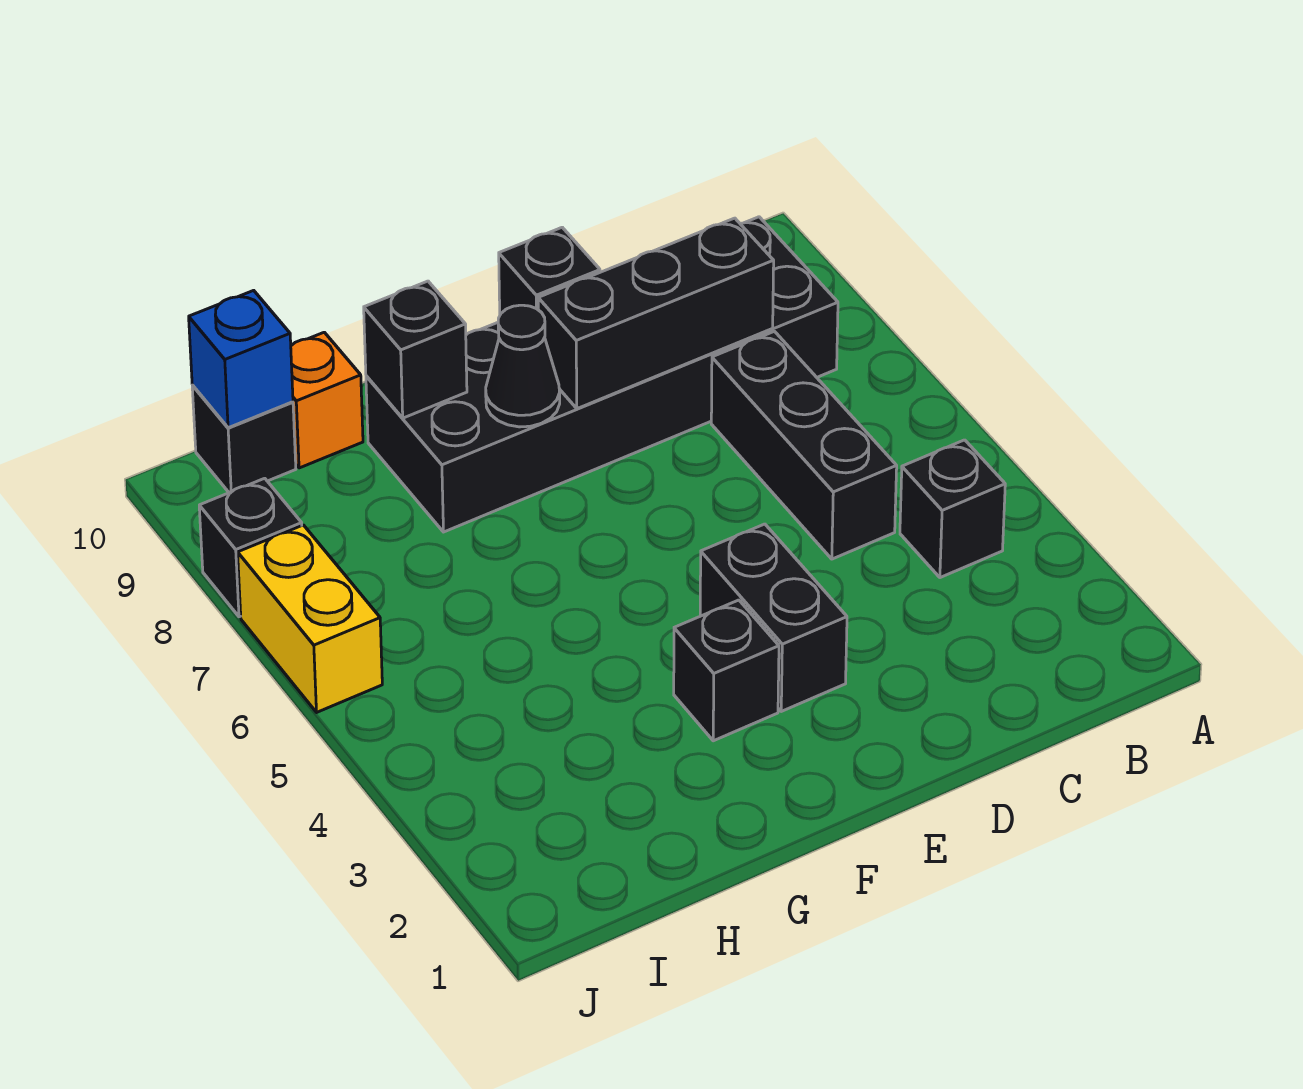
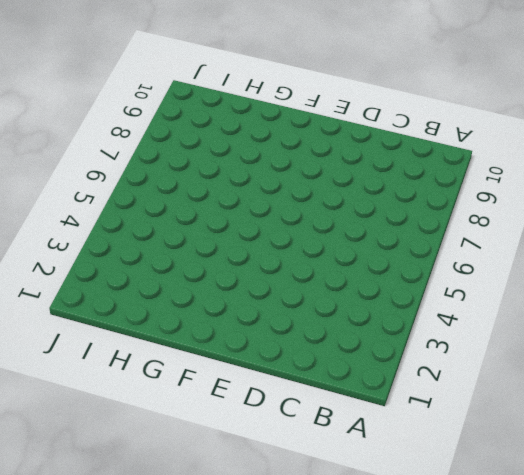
none -> black brick B4 level 1
none -> black brick B8:G9 level 1
none -> black brick C5:C7 level 1

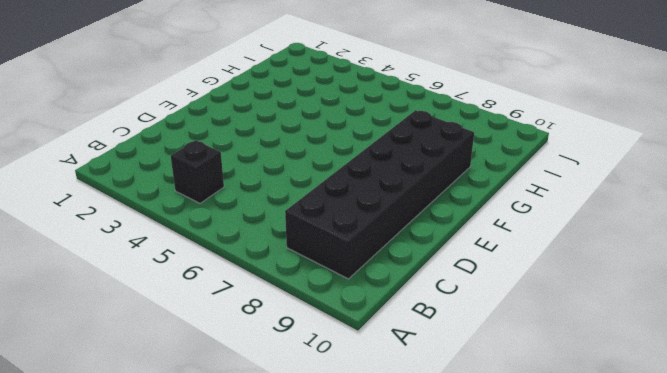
none -> black brick C5:C7 level 1
none -> black brick E3:E4 level 1
none -> black brick F3 level 1

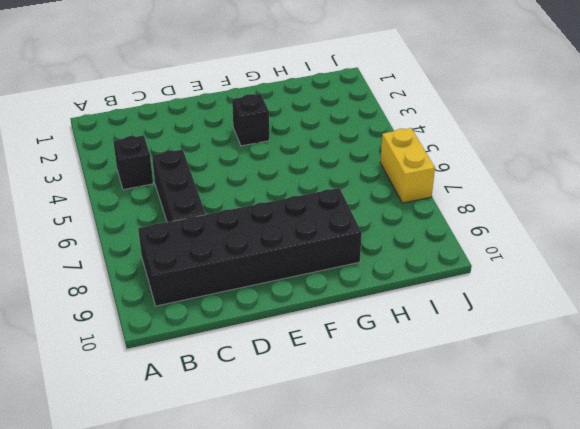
none -> black brick E3:E4 level 1
none -> orange brick H10 level 1
none -> black brick I10 level 1

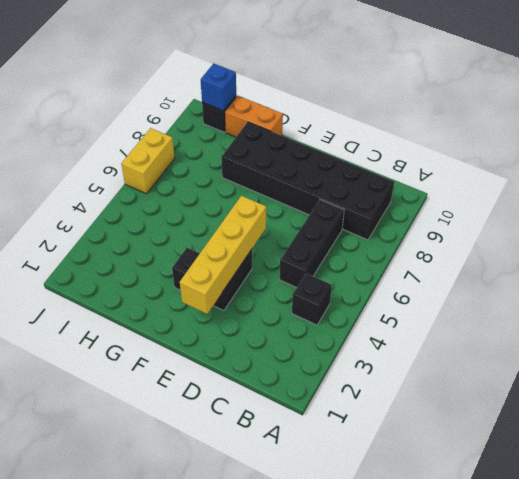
yellow brick E2:E5 level 2 -> none
orange brick G10:H10 level 1 -> orange brick H10 level 1
none -> black brick J8 level 1
none -> black brick C8:E8 level 2
none -> black brick E9 level 2

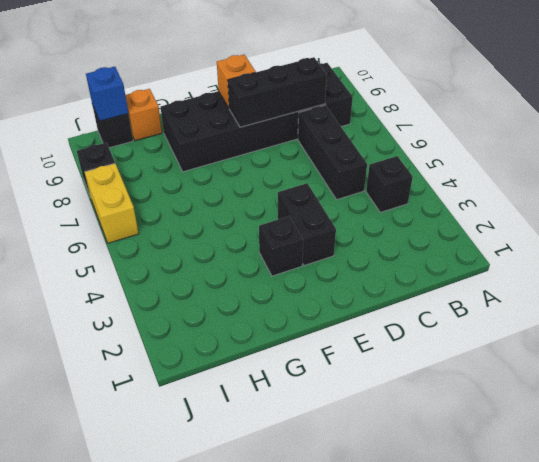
orange brick E9 level 2 -> black brick E9 level 2
none -> black cone F8 level 2
none -> black brick G9 level 2

